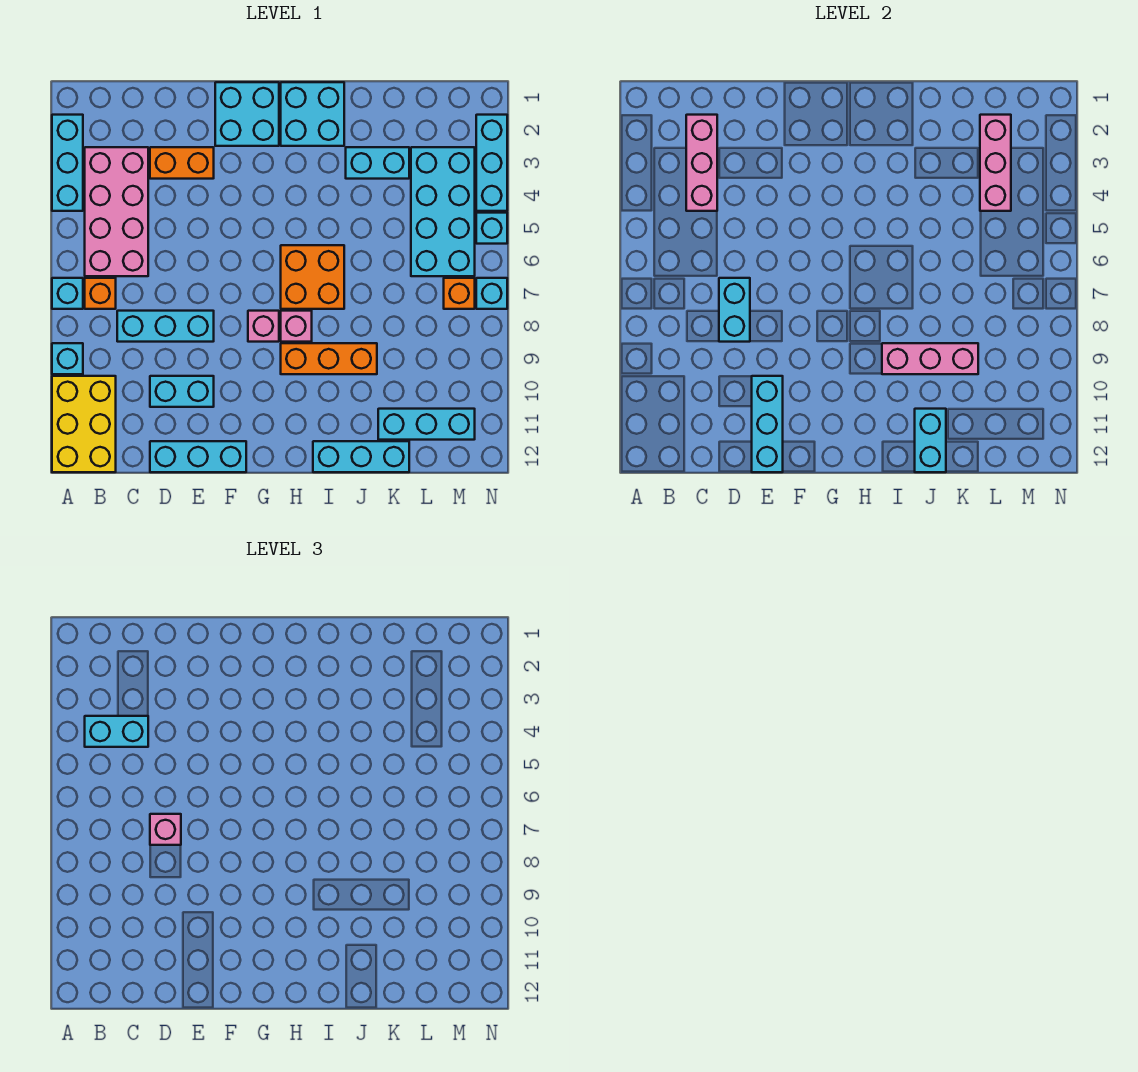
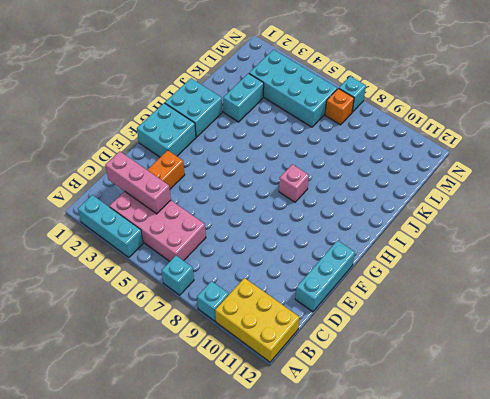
none -> orange brick B7 level 1
none -> cyan brick C8:E8 level 1
none -> cyan brick D10:E10 level 1
none -> pink brick G8 level 1

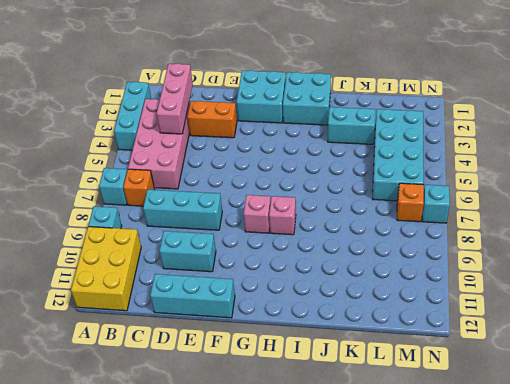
none -> orange brick H6:I7 level 1
none -> orange brick H9:J9 level 1
none -> cyan brick I12:K12 level 1
none -> cyan brick K11:M11 level 1

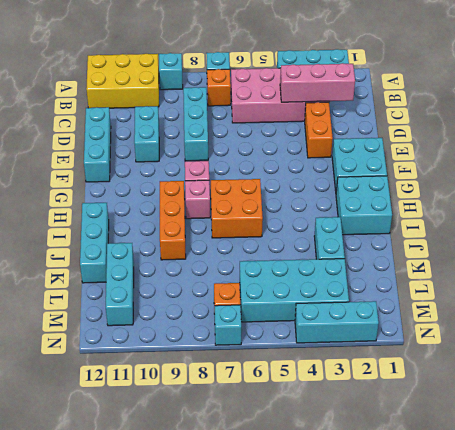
none -> cyan brick N5 level 1
none -> cyan brick D7:D8 level 2
none -> cyan brick E10:E12 level 2
none -> pink brick I9:K9 level 2

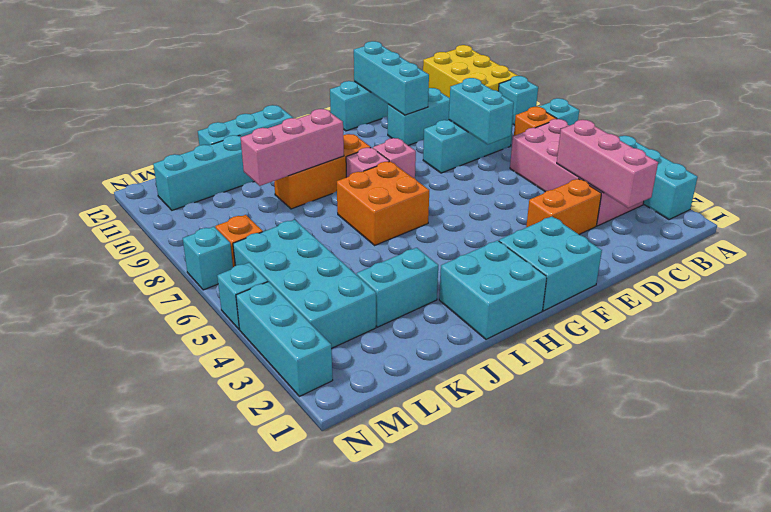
none -> cyan brick J11:J12 level 2
none -> pink brick L2:L4 level 2
none -> cyan brick B4:C4 level 3
none -> pink brick D7 level 3

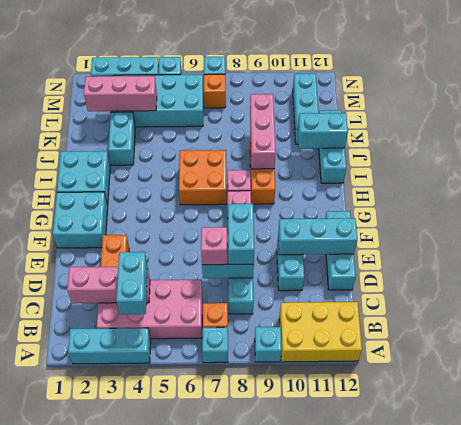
cyan brick D8:E8 level 3 -> none

